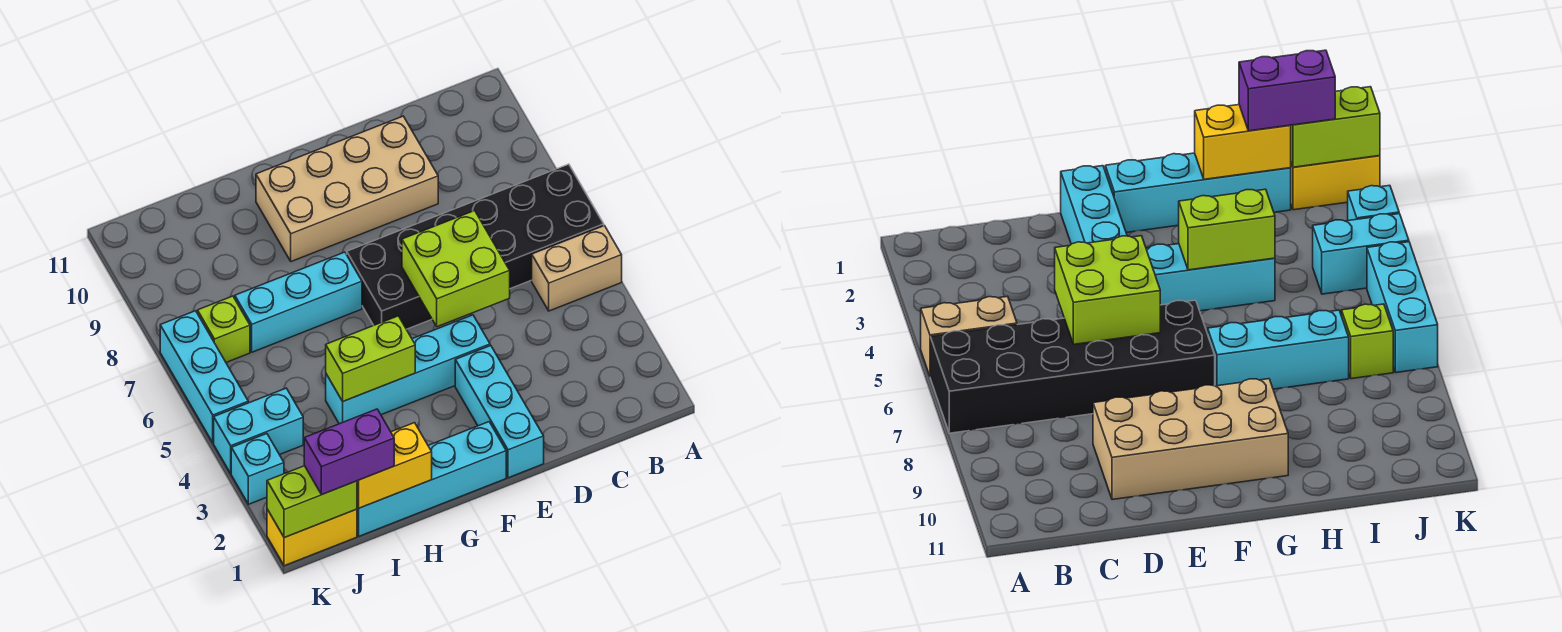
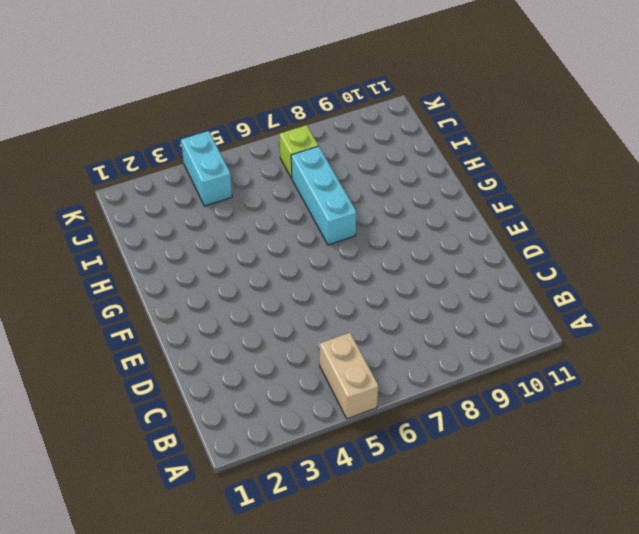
none -> black brick A6:F7 level 1
none -> tan brick D9:G10 level 1
none -> cyan brick E1:E3 level 1

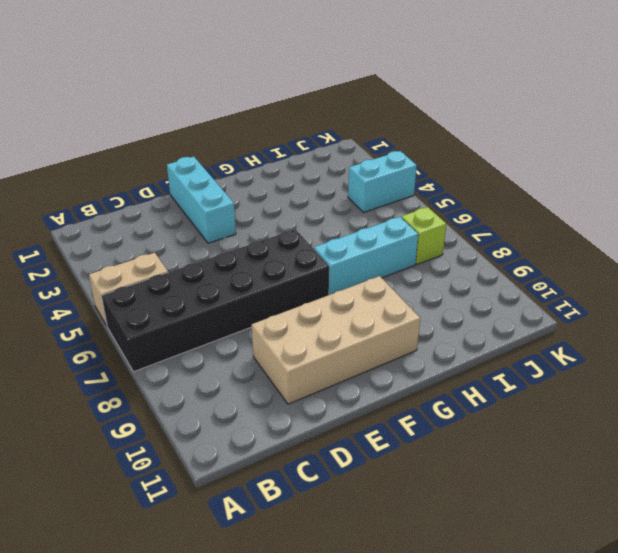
none -> cyan brick E4:H4 level 1
none -> cyan brick F1:I1 level 1
none -> yellow brick J1:K1 level 1

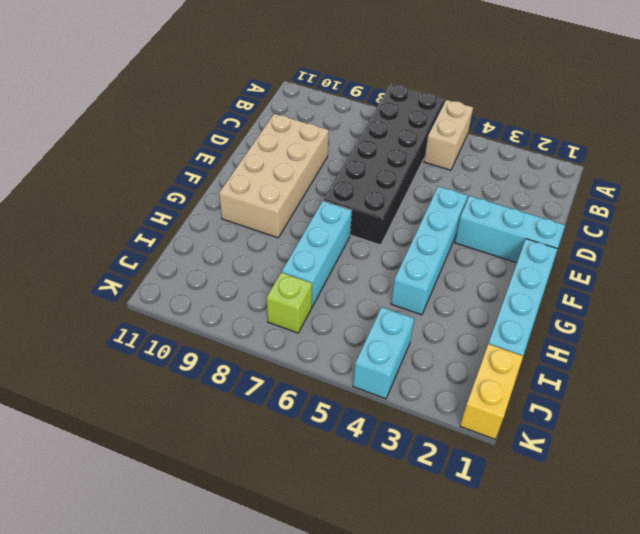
none -> cyan brick K3 level 1
none -> cyan brick K5:K7 level 1
none -> lime brick D5:E6 level 2

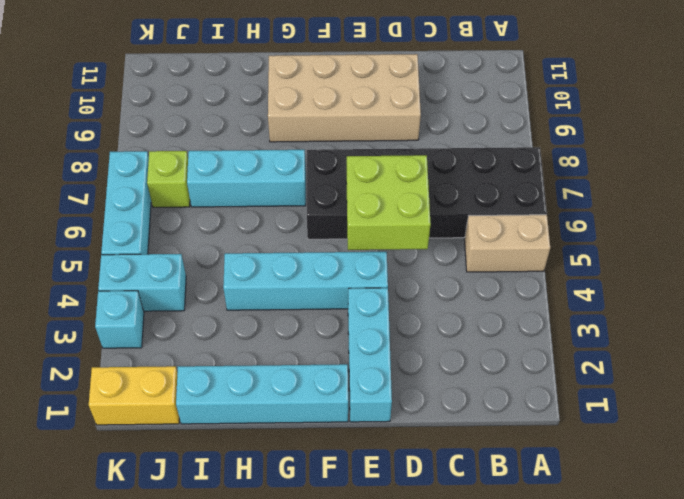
none -> lime brick G4:H4 level 2
none -> yellow brick H1:I1 level 2
none -> lime brick J1:K1 level 2

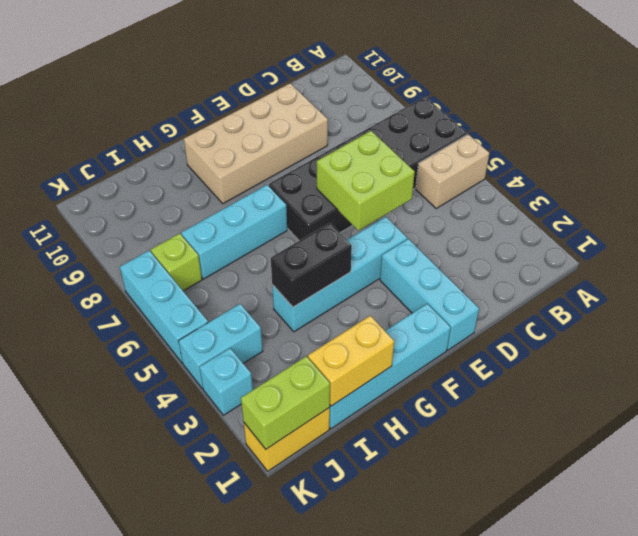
black brick G4:H4 level 2 -> lime brick G4:H4 level 2
none -> purple brick I1:J1 level 3

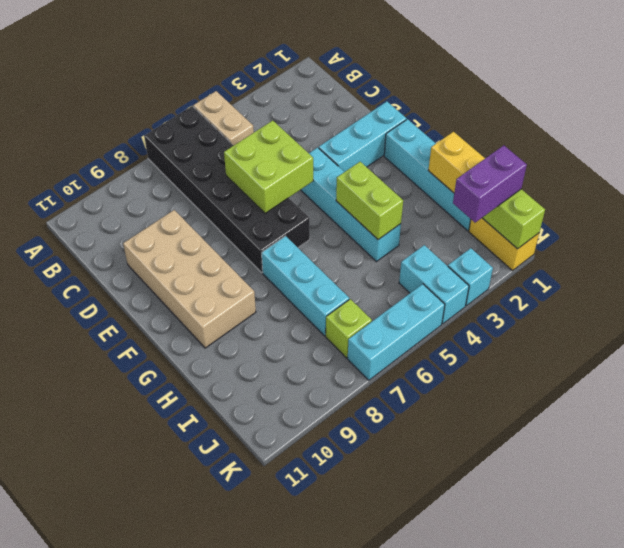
purple brick J1:J2 level 3 -> purple brick I1:J1 level 3

